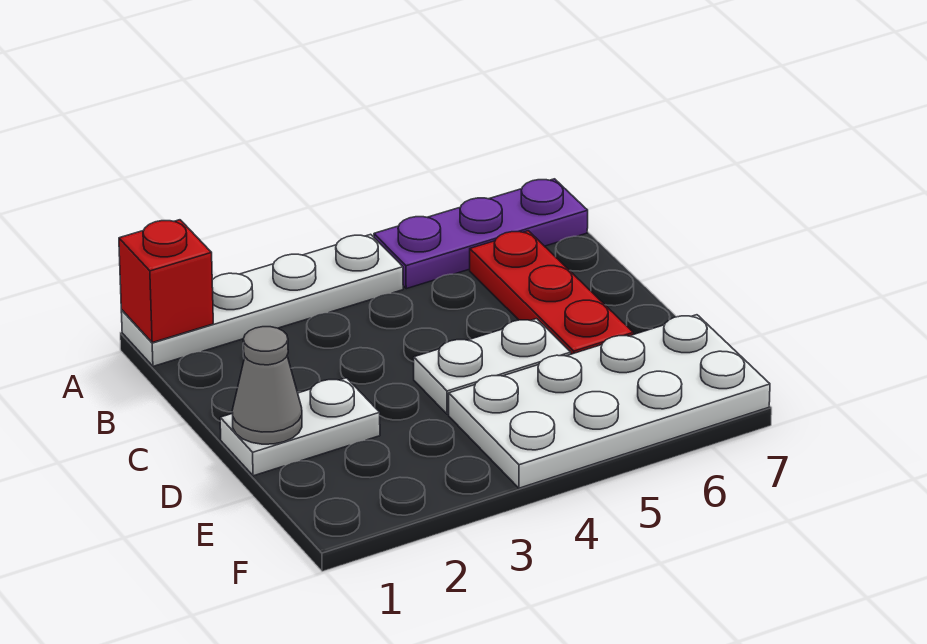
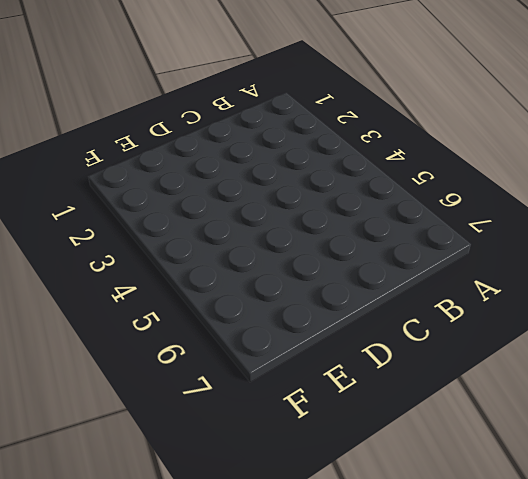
none -> white plate A1:A4 level 1
none -> purple plate A5:A7 level 1

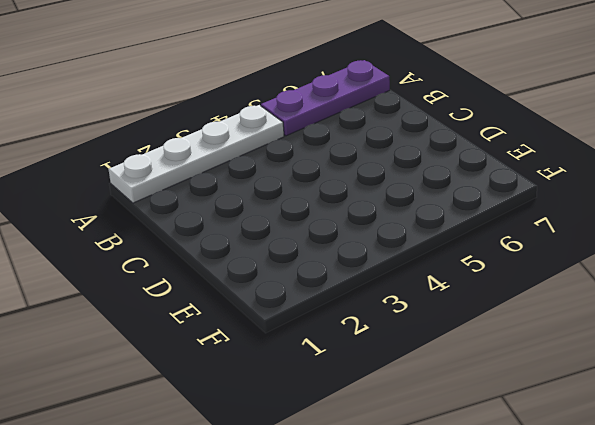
none -> red plate B6:D6 level 1
none -> white plate D1:D2 level 1

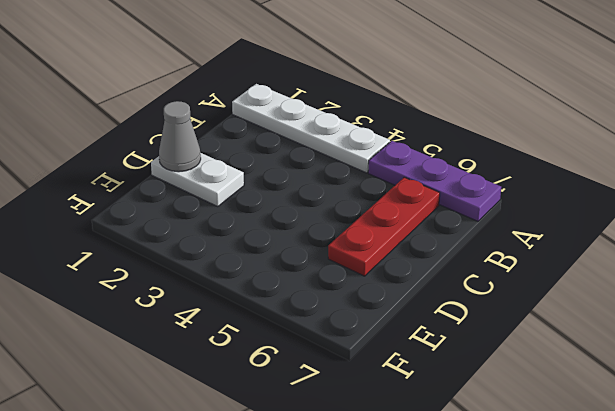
none -> white plate D4:D5 level 1
none -> white plate E4:F7 level 1

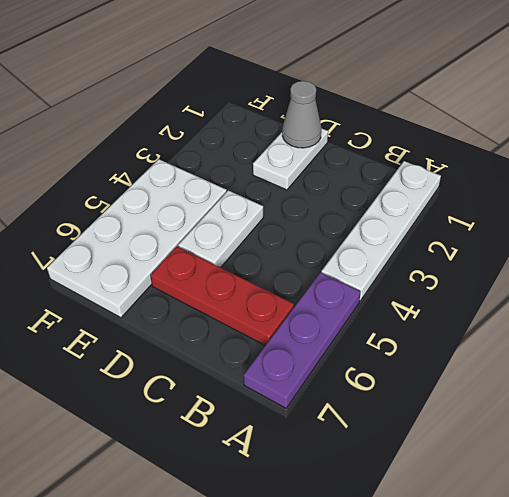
none -> red brick A1 level 2

